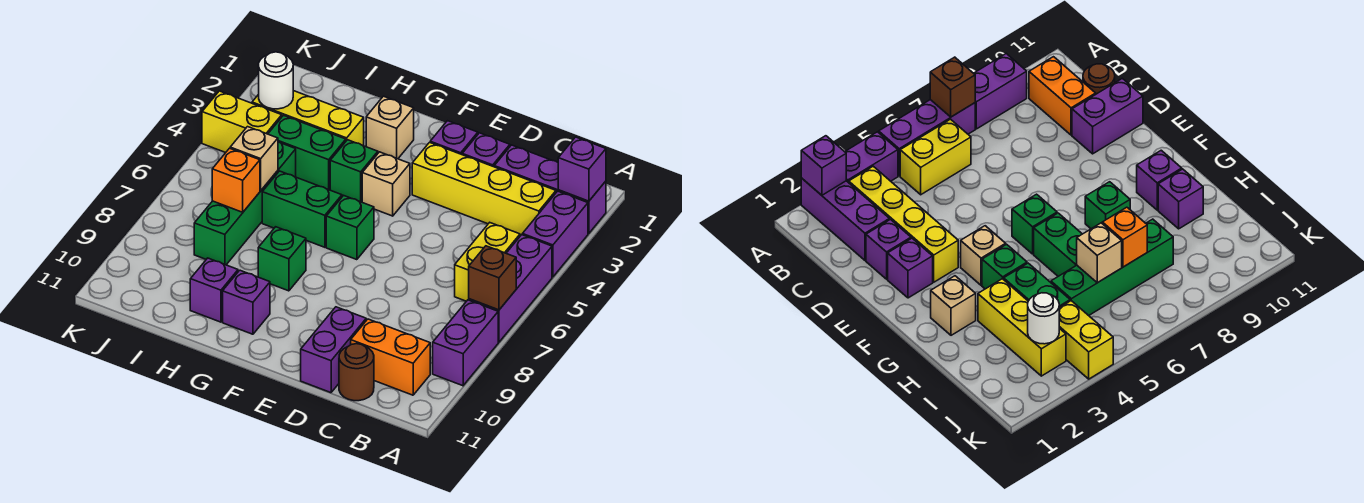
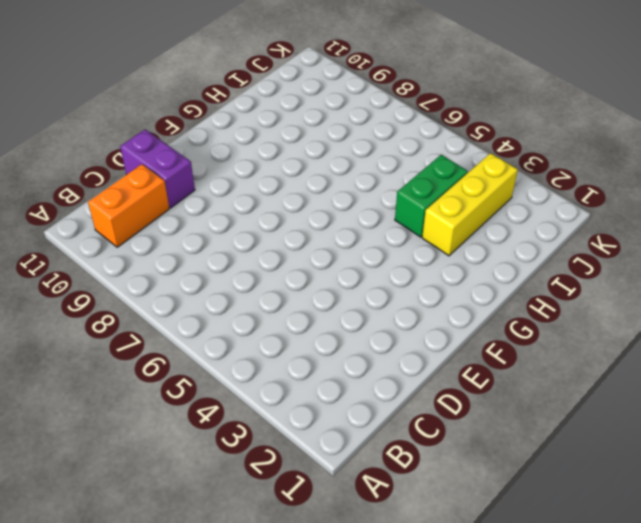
none -> purple brick A2:C2 level 1
none -> purple brick A3:A4 level 1
none -> purple brick A5:A7 level 1

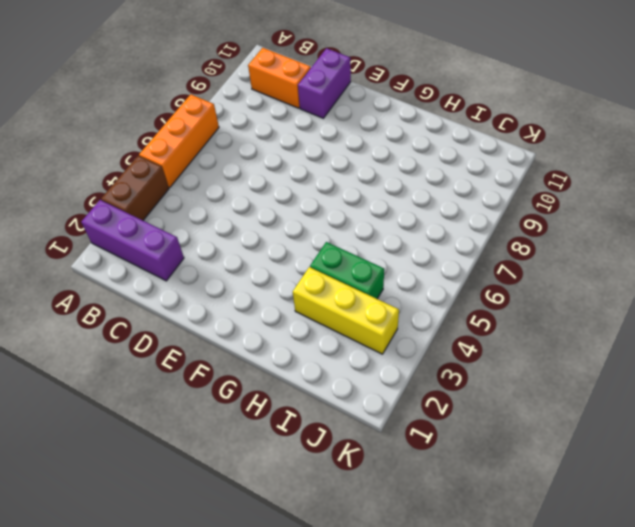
brown brick A3:A4 level 1 -> purple brick A3:A4 level 1
orange brick A5:A7 level 1 -> purple brick A5:A7 level 1
none -> purple brick A8:A9 level 1
none -> yellow brick B3:E3 level 1
none -> yellow brick B5:B6 level 1

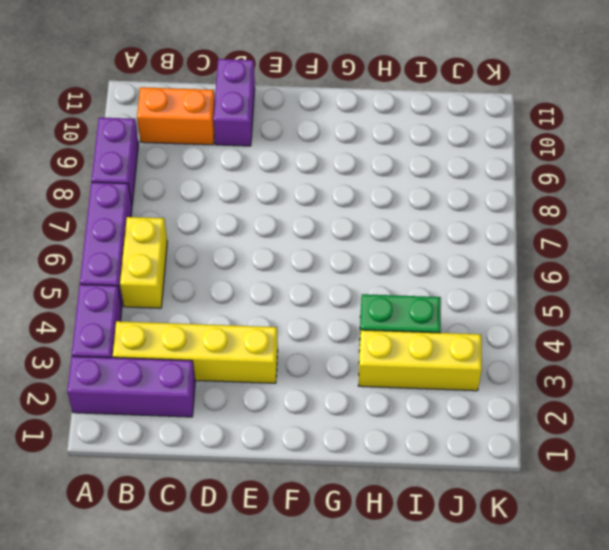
none -> brown round brick C11 level 1
none -> purple brick D2 level 1
none -> purple brick E2 level 1

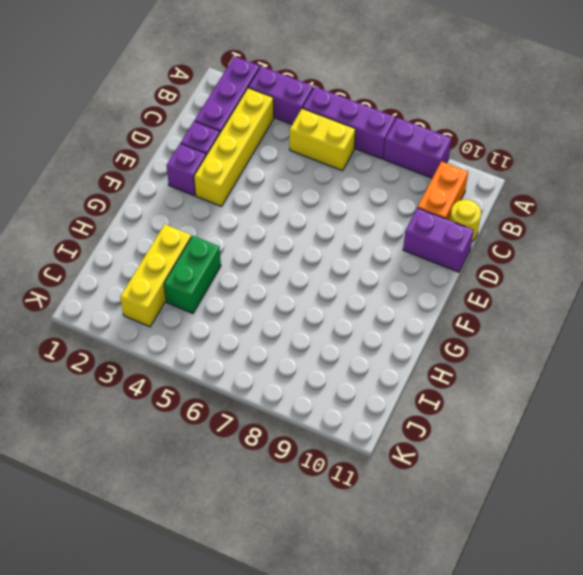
yellow round brick C11 level 1 -> brown round brick C11 level 1
none -> tan brick F4 level 1
none -> green brick F6 level 1
none -> tan brick G2 level 1

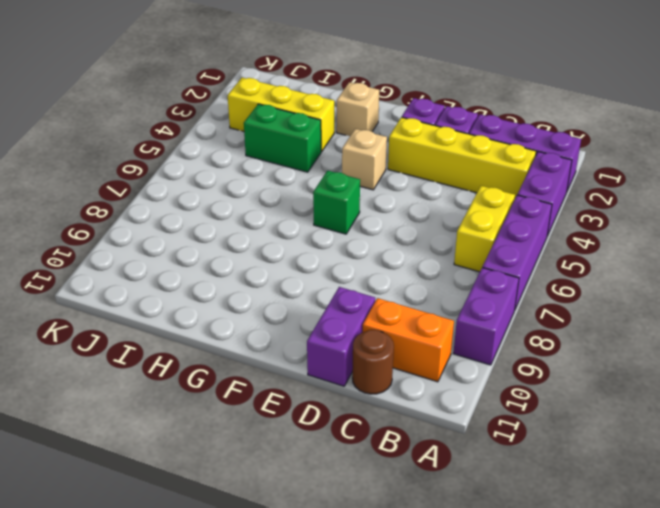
none -> green brick G4 level 1
none -> green brick G6:H6 level 1
none -> green brick G8 level 1

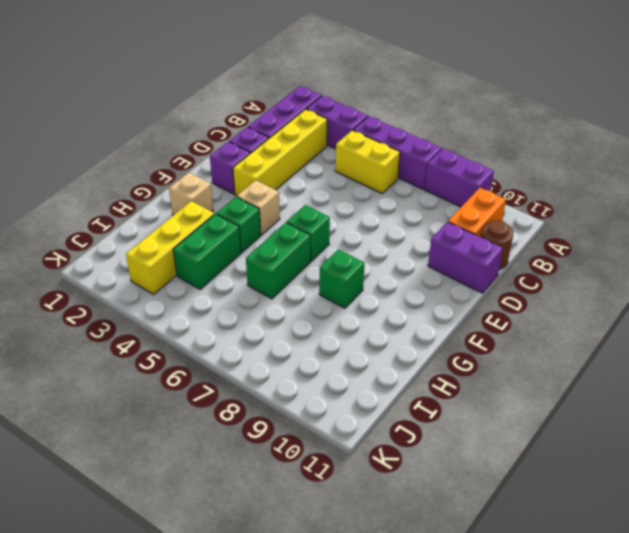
none -> purple brick G10 level 1
none -> purple brick H10 level 1
none -> green brick I5:I8 level 1

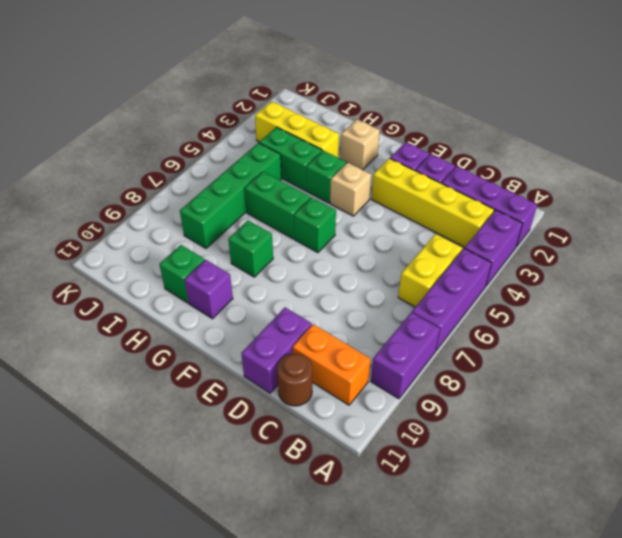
green brick H10 level 1 -> purple brick H10 level 1
none -> yellow brick J4:K4 level 1
none -> purple brick A2 level 2
none -> brown brick A7 level 2

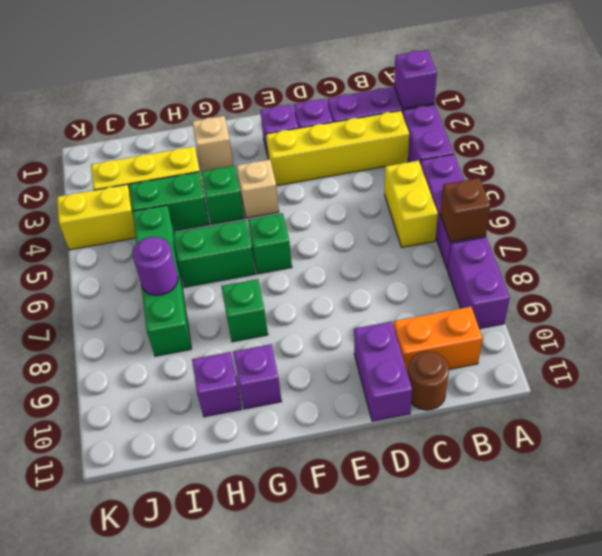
purple round brick I7 level 2 -> orange brick I7 level 2
none -> tan brick I6 level 2
none -> white round brick J3 level 2

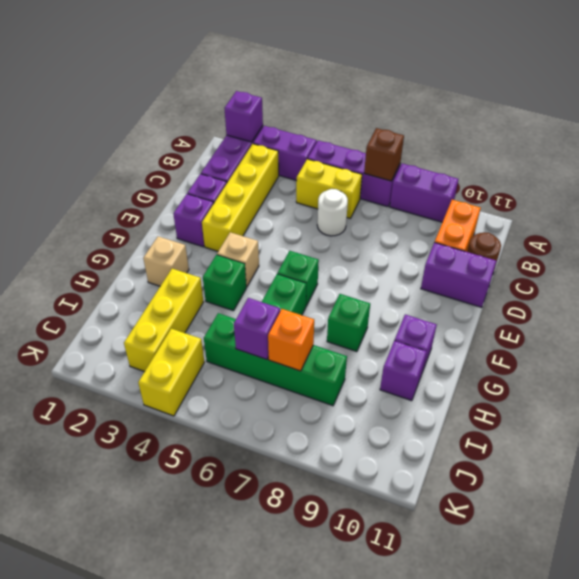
white round brick C6 level 1 -> white round brick J3 level 2
purple brick I6 level 2 -> tan brick I6 level 2
none -> green brick H4:I4 level 1

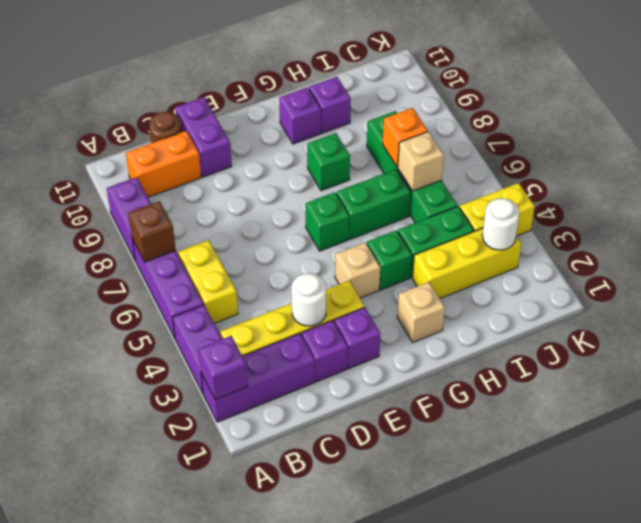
white round brick D3 level 2 -> none

